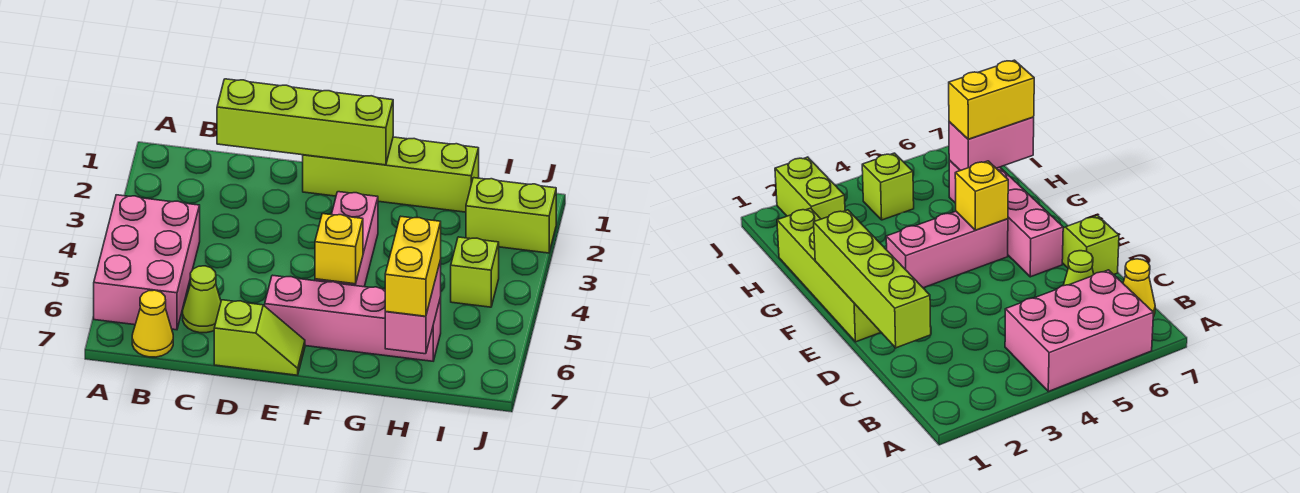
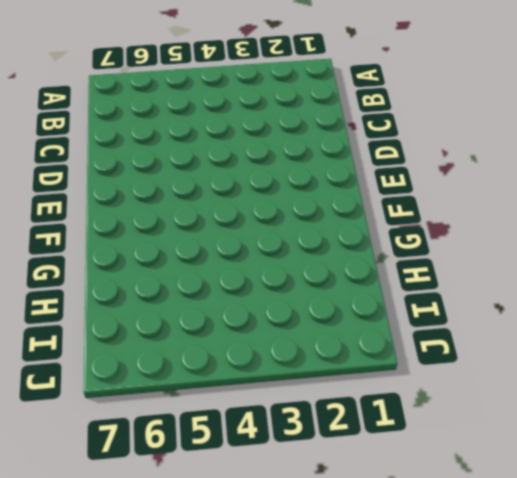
none -> pink brick A4:B6 level 1
none -> yellow cone B7 level 1
none -> lime cone C6 level 1

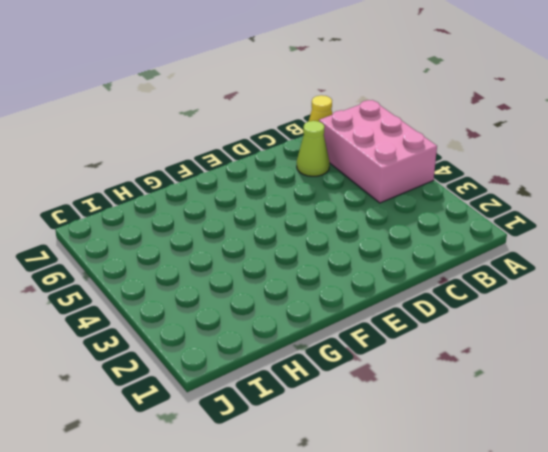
none -> lime slope D7:E7 level 1 top D
none -> lime brick E1:H1 level 1
none -> pink brick E6:H6 level 1

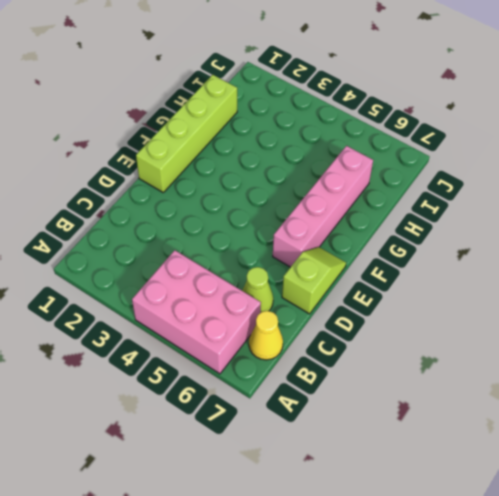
none -> pink brick F3:F5 level 1
none -> lime brick I2:J2 level 1
none -> lime brick I4 level 1

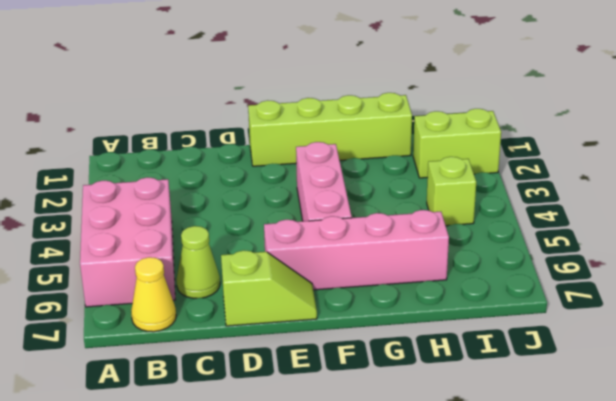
none -> lime brick C1:F1 level 2
none -> yellow brick F5 level 2
none -> pink brick H6:H7 level 2

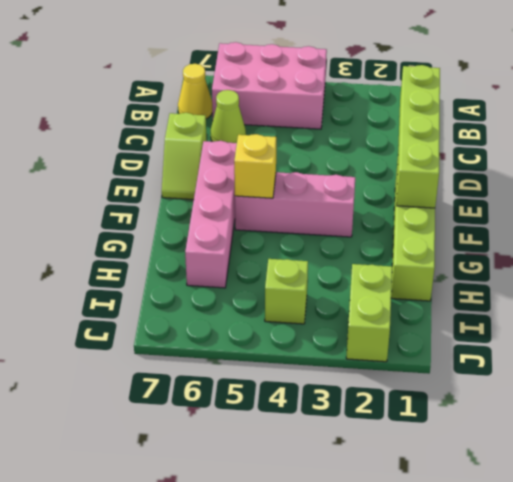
none -> pink brick H6:H7 level 2
none -> yellow brick H6:H7 level 3

